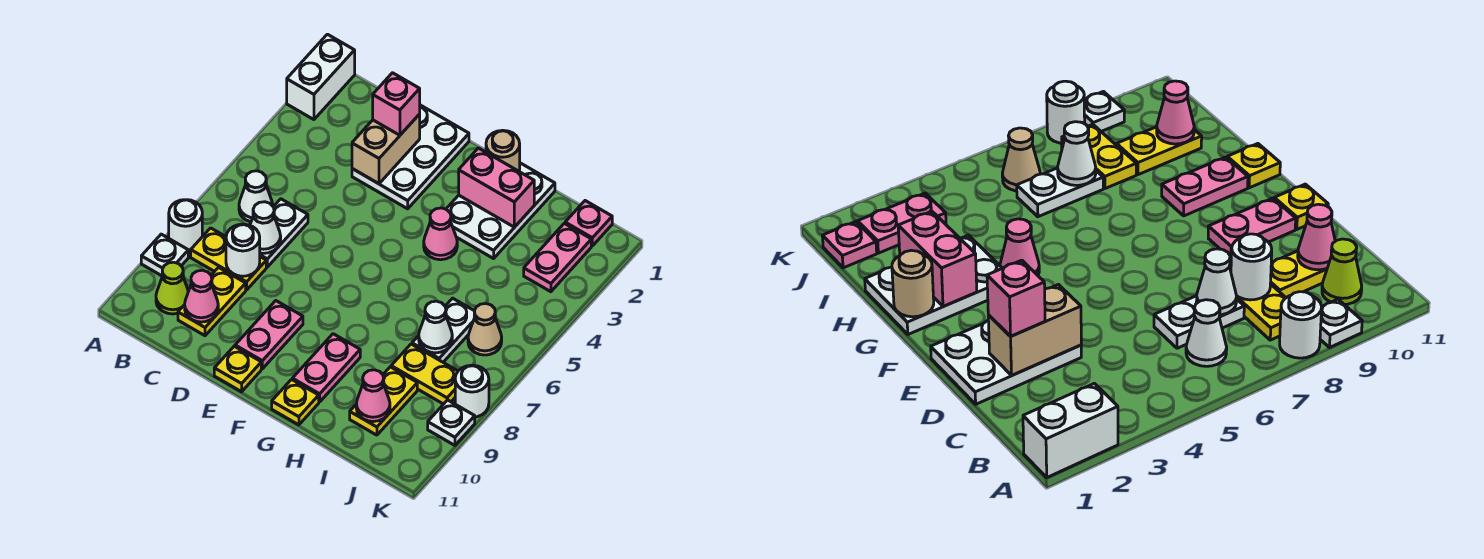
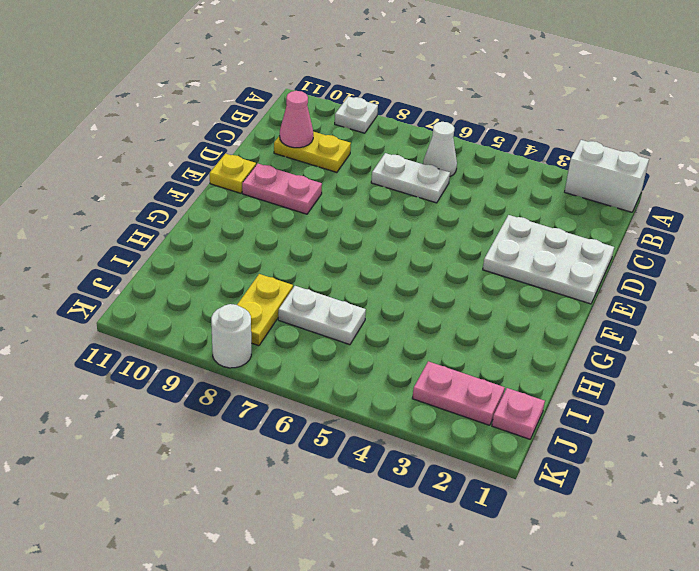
none -> white round brick A8 level 1
none -> yellow plate B8:C8 level 1
none -> lime cone B10 level 1
none -> white plate G1:H3 level 1

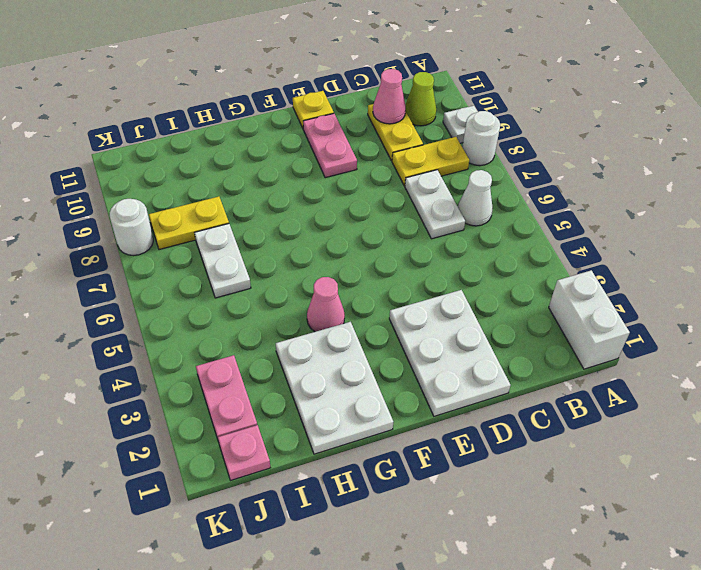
none -> pink plate G9:G10 level 1
none -> yellow plate G11 level 1
none -> yellow plate I9:I10 level 1
none -> tan cone J6 level 1

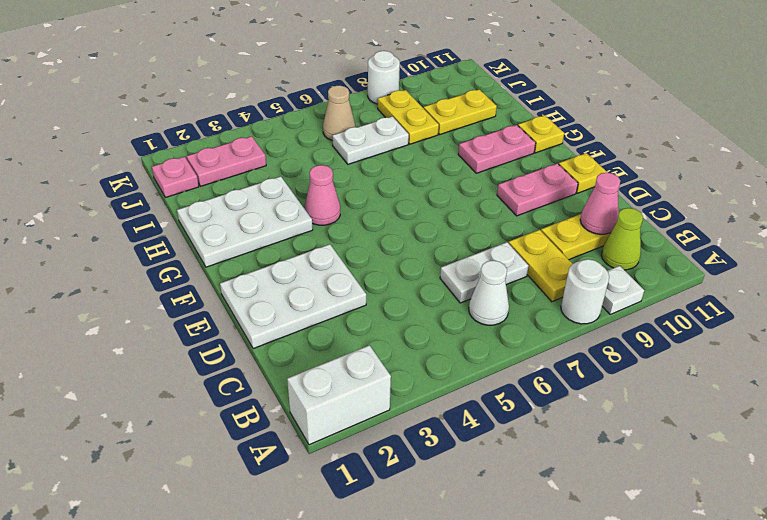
none -> white plate K9 level 1
none -> white cone C7 level 2
none -> white round brick C8 level 2
none -> tan brick D2:D3 level 2

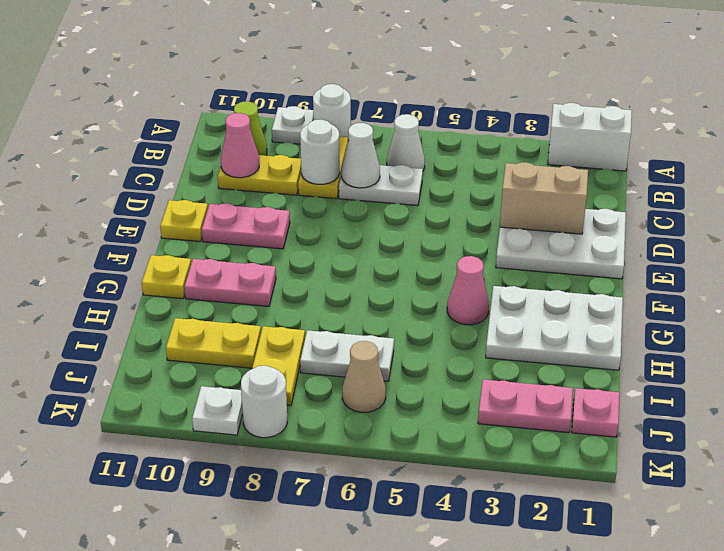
none -> tan round brick G1 level 2
none -> pink brick G2:H2 level 2
none -> white cone I7 level 2
none -> pink cone I10 level 2

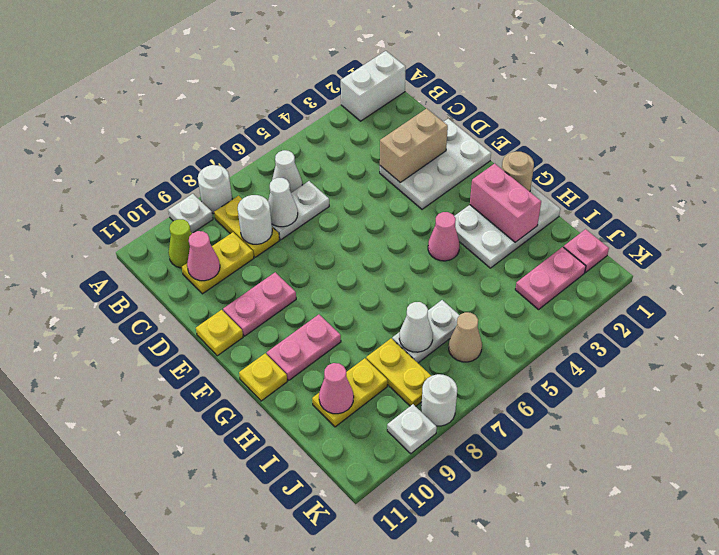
none -> pink brick D2 level 3

